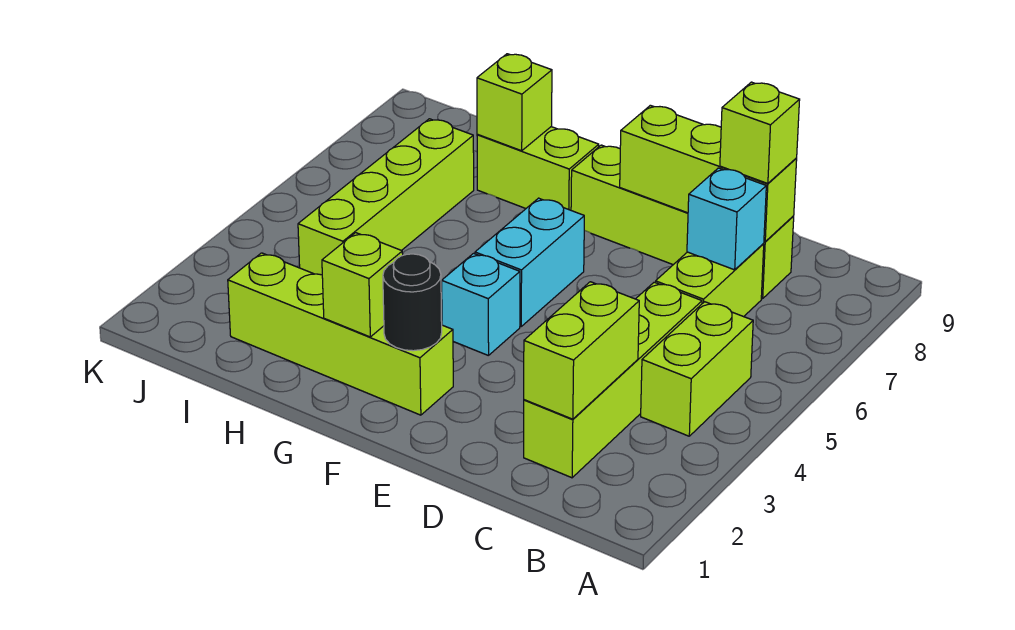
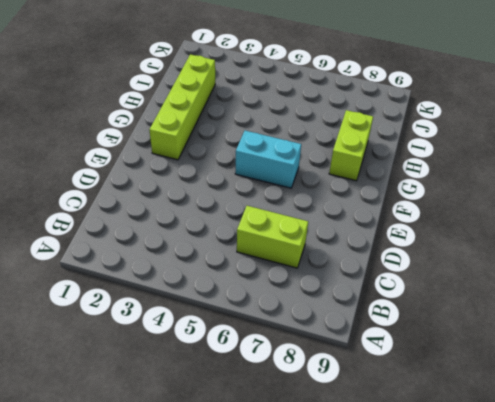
none -> lime brick B4:B5 level 1
none -> lime brick C2:C5 level 1
none -> lime brick C8:F8 level 1

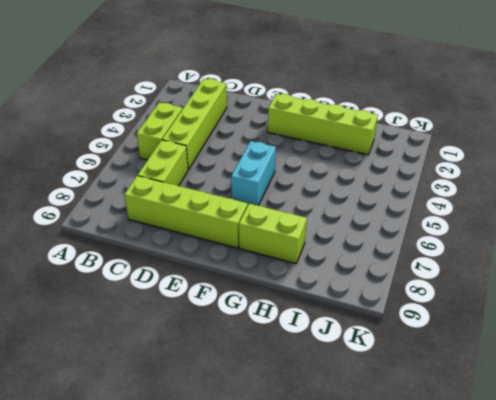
none -> cyan brick F4 level 1
none -> lime brick I4:I7 level 1
none -> lime brick C2:C3 level 2

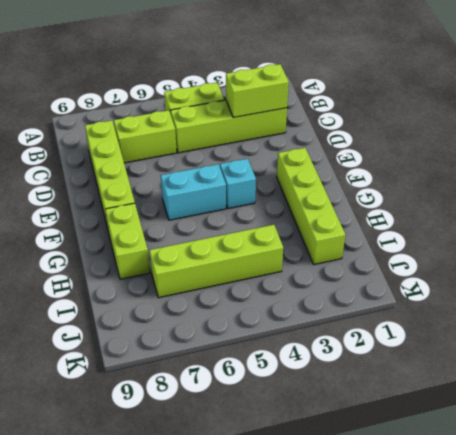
none -> cyan brick C7 level 2
none -> lime brick C8:E8 level 2
none -> black round brick F2 level 2

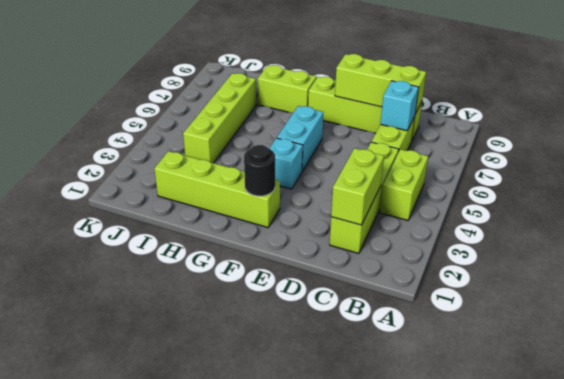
none -> lime brick G2 level 2
none -> lime brick H8 level 2
none -> lime brick C8 level 3

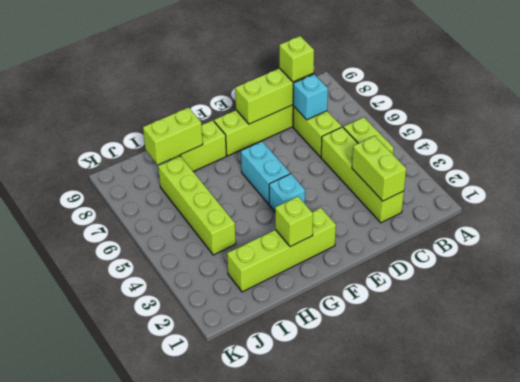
lime brick H8:I8 level 2 -> lime brick H8 level 2
none -> black round brick F2 level 2

